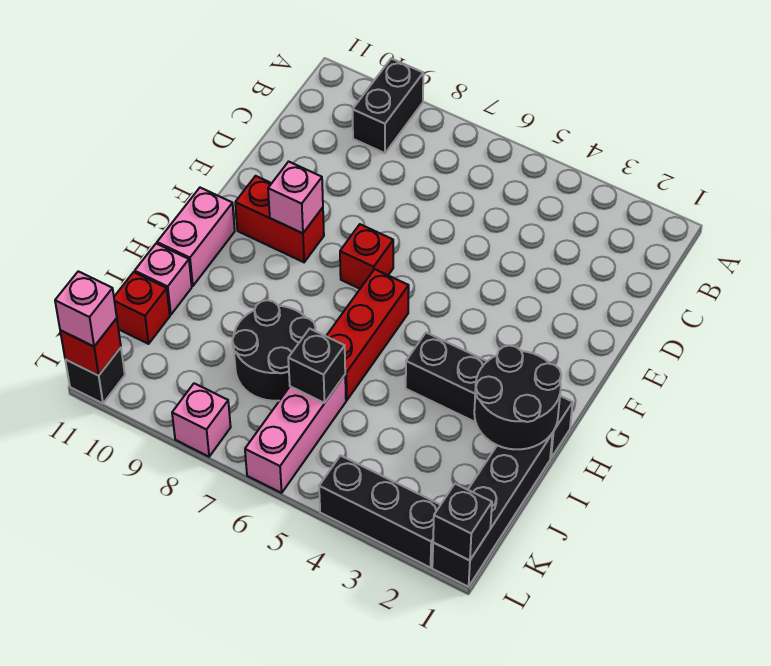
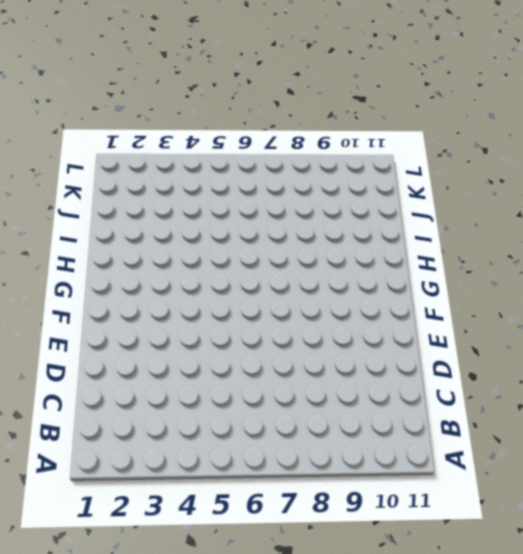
none -> black brick A9:B9 level 1
none -> red brick F7 level 1
none -> red brick F9:F10 level 1

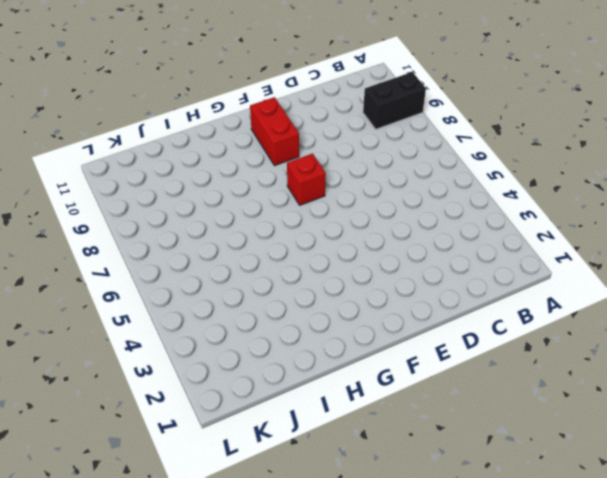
none -> red brick G6:I6 level 1
none -> pink brick G11:H11 level 1
none -> black brick H1:H4 level 1

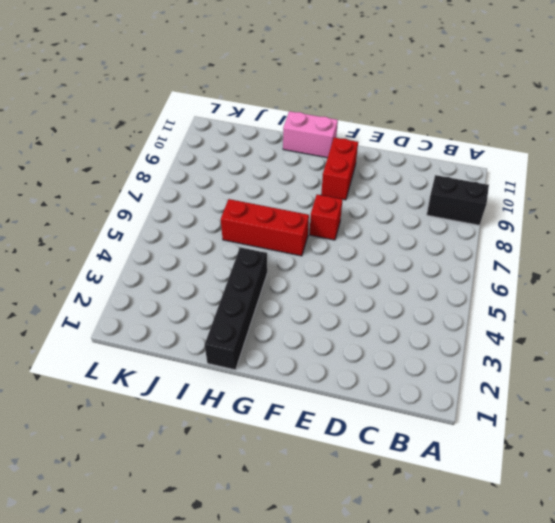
none -> black brick I1:L1 level 1
none -> black round brick I7:J8 level 1
none -> pink brick I11 level 1

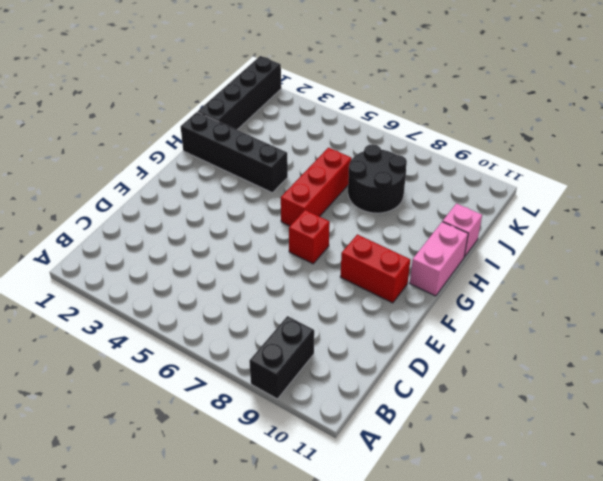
none -> pink brick J6:L6 level 1
none -> red brick J11 level 1
none -> black brick L2:L4 level 1

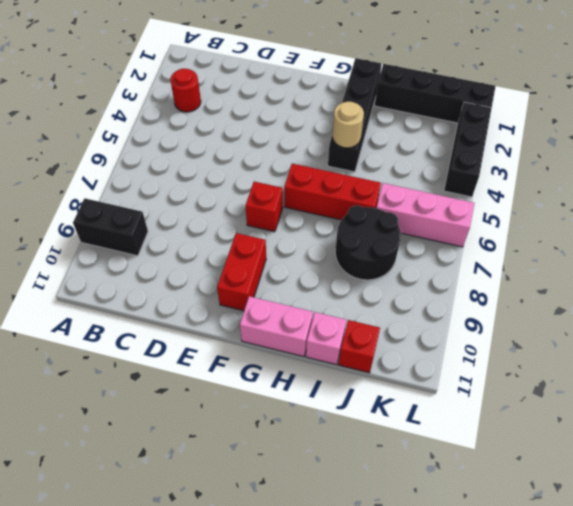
red round brick B3 level 1 -> none
tan round brick H4 level 2 -> none
none -> pink brick L8 level 1
none -> black brick L11 level 1
none -> pink brick F9 level 2

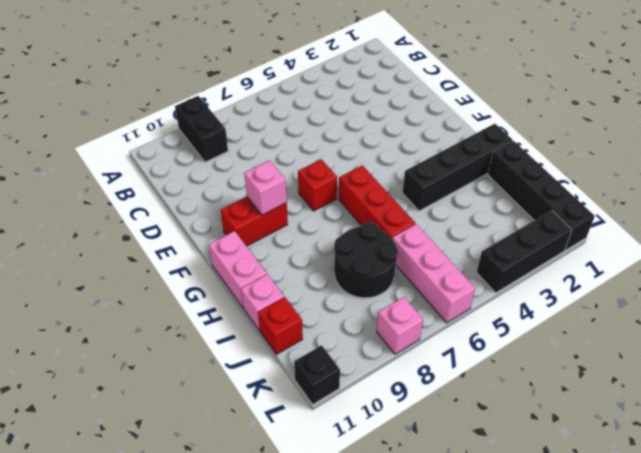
none -> black round brick H1:I2 level 2
none -> black brick J6 level 2
none -> black brick L1 level 2

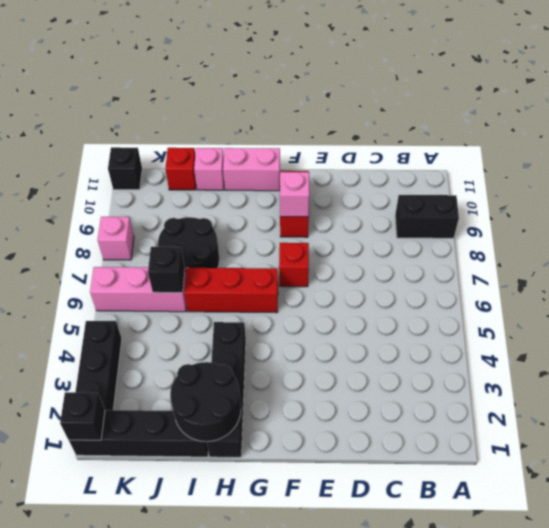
none -> red brick L11 level 2
none -> pink brick L11 level 3

